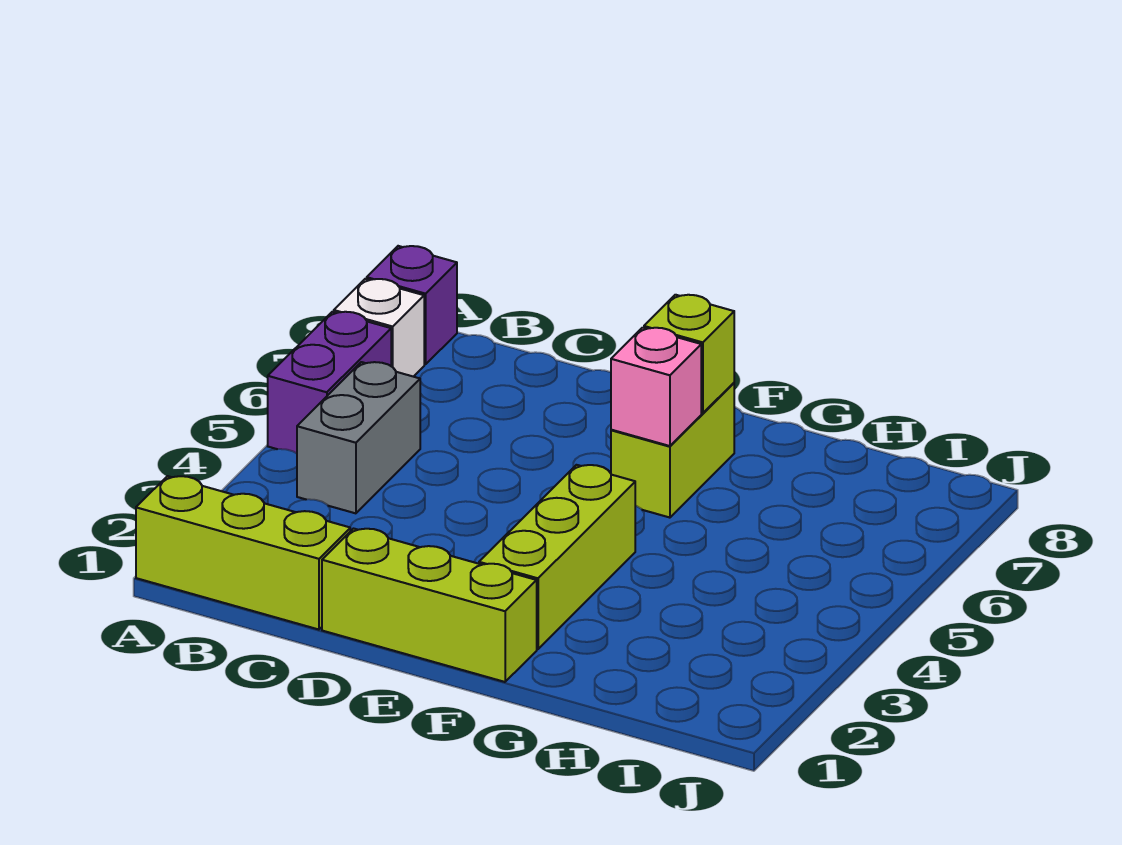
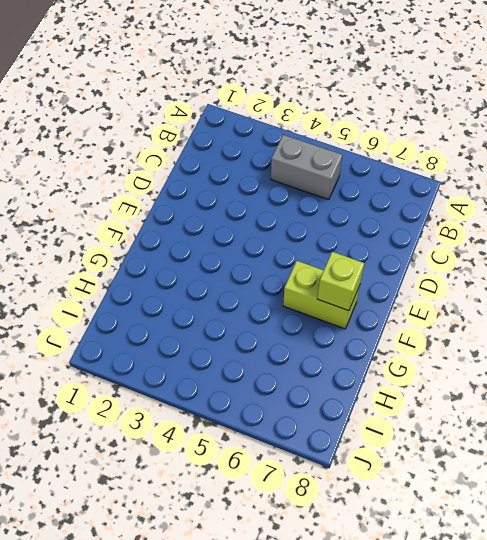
none -> lime brick A1:C1 level 1
none -> purple brick A5:A6 level 1

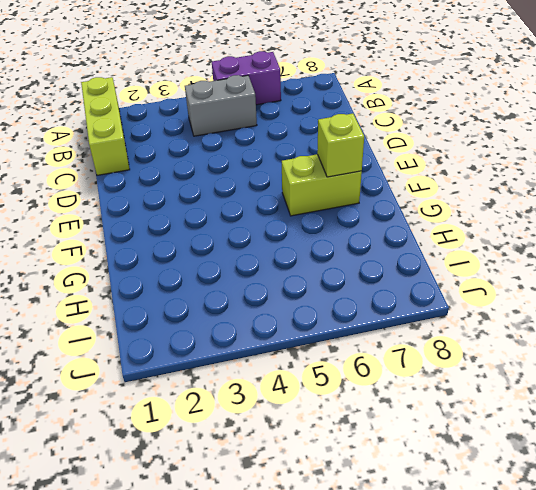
none -> white brick A7 level 1
none -> purple brick A8 level 1

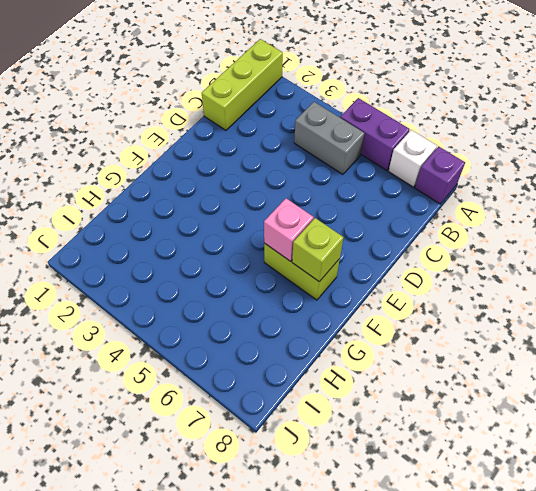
none -> lime brick D1:F1 level 1
none -> lime brick F2:F4 level 1

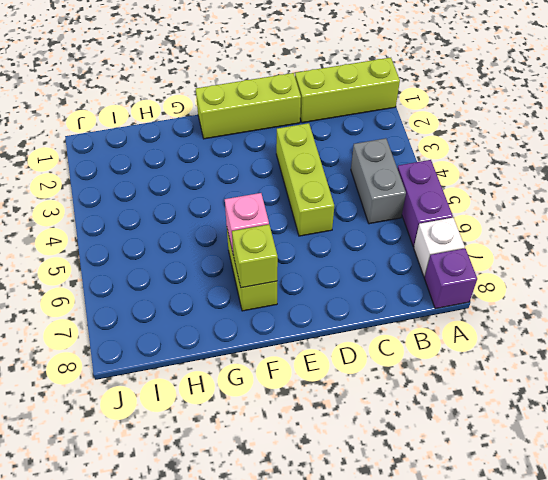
lime brick D3:D5 level 1 -> lime brick F2:F4 level 1

